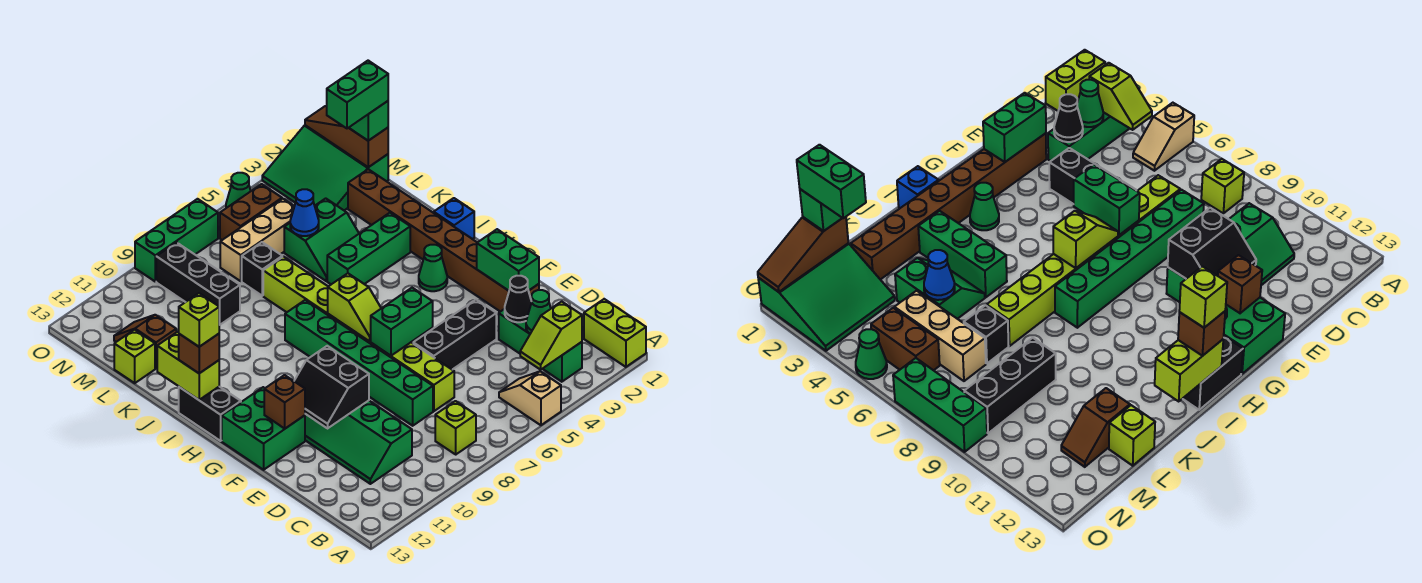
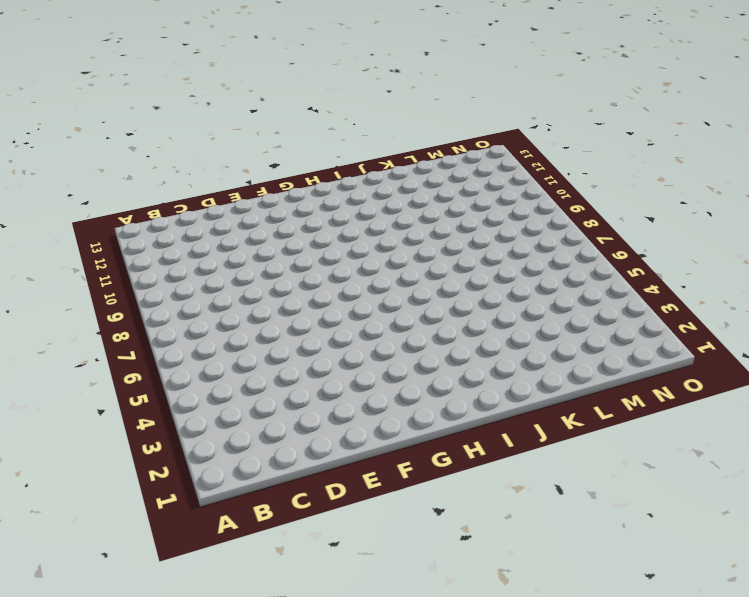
none -> lime brick A1:B1 level 1
none -> tan slope A5:B5 level 1 top A
none -> green brick B3:D3 level 1
none -> lime brick B8 level 1

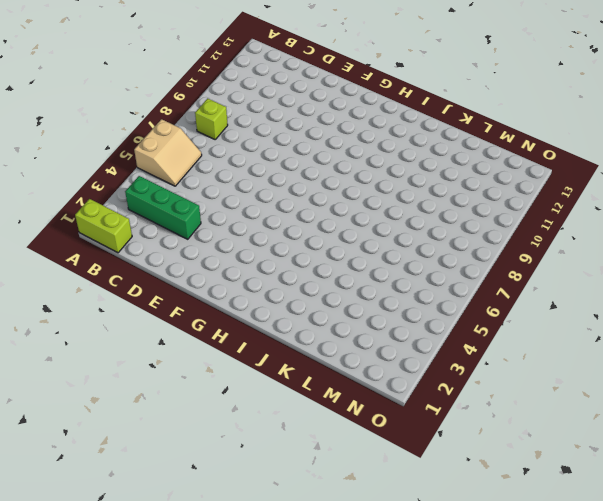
tan slope A5:B6 level 1 top A -> tan slope A5:B5 level 1 top A
none -> green slope C10:F11 level 1 top 10
none -> lime brick D7:K7 level 1
none -> green brick D8:I8 level 1
none -> brown brick E2:L2 level 1

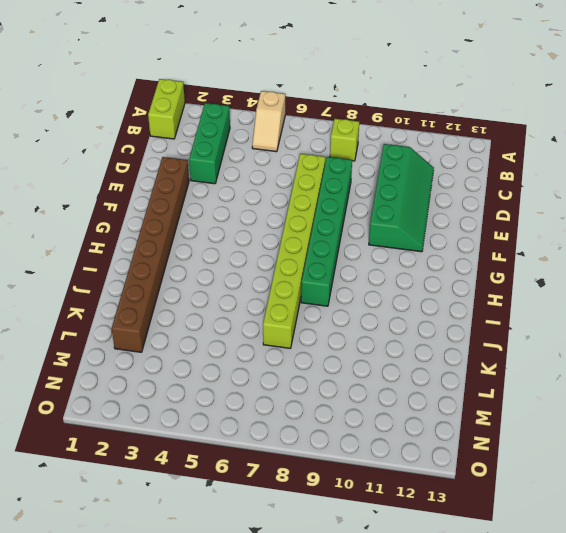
none -> black brick E4:E6 level 1
none -> green brick F12:G13 level 1
none -> green cone H3 level 1
none -> black brick H13:I13 level 1

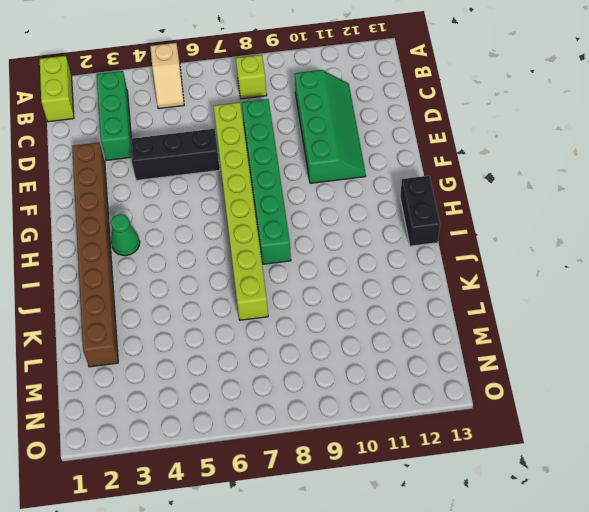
none -> green brick F12:G13 level 1
none -> blue brick I1 level 1
none -> green brick J3:J5 level 1
none -> green slope K4:L5 level 1 top L

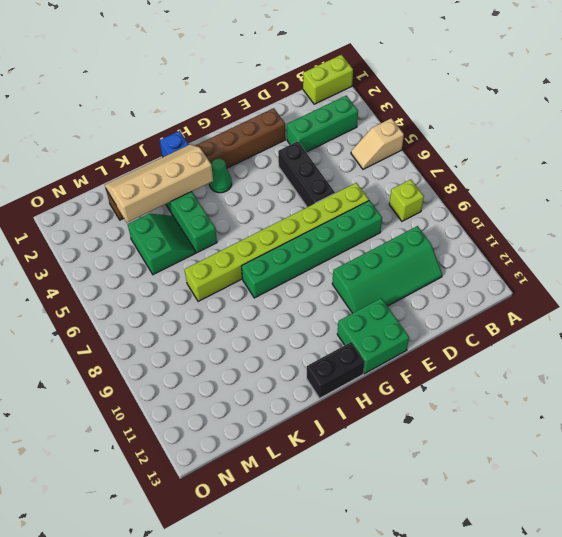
tan slope I2:L3 level 2 top 3 -> none
none -> black brick L7 level 1
none -> black brick L9:N9 level 1
none -> brown slope L12:M12 level 1 top L
none -> lime brick L13 level 1

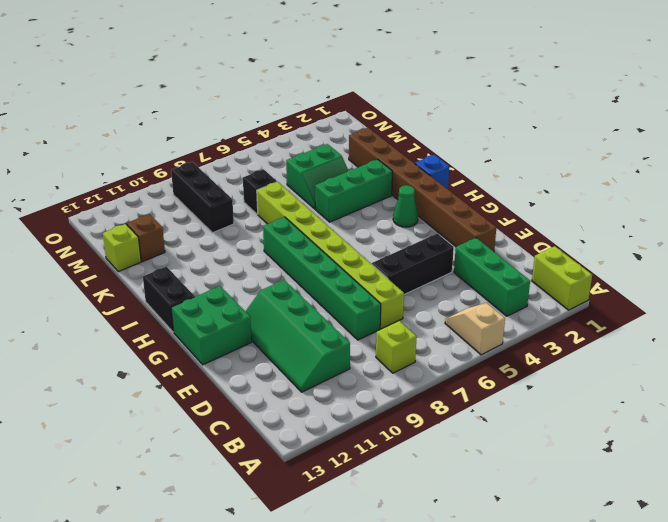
none -> green slope M1:O3 level 1 top 1
none -> tan brick M5:M7 level 1
none -> brown brick N5:N6 level 1
none -> green cone O5 level 1

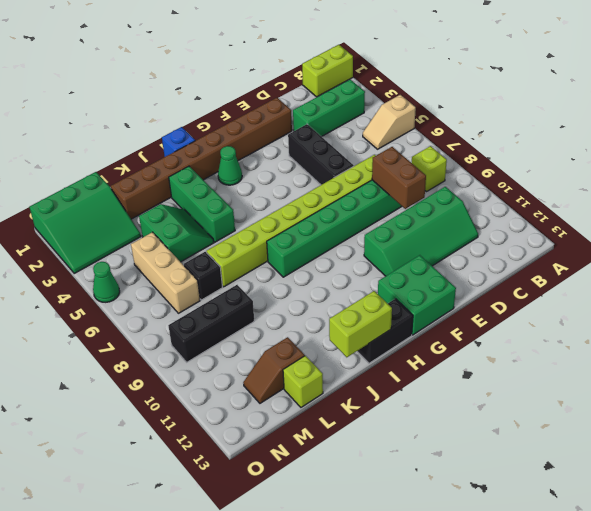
brown brick D8:D9 level 2 -> brown brick N5:N6 level 1
none -> green brick O7:O9 level 1
none -> lime slope B3:B4 level 2 top 3
none -> green cone C3 level 2
none -> black cone D3 level 2

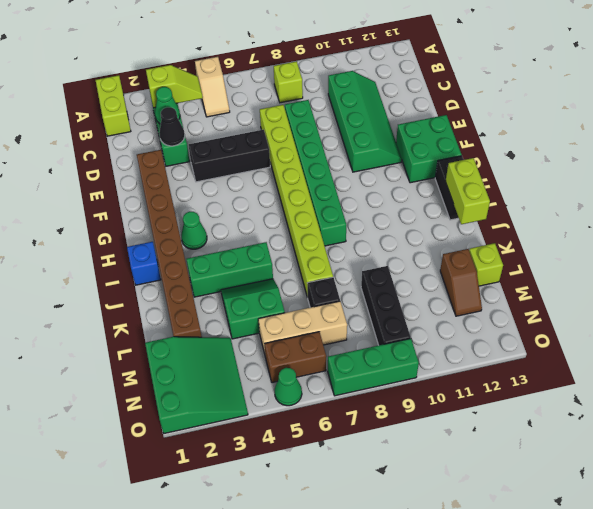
none -> green brick E2:F2 level 2
none -> black slope E10:F11 level 2 top 10
none -> green brick F6:F7 level 2
none -> brown brick F12 level 2

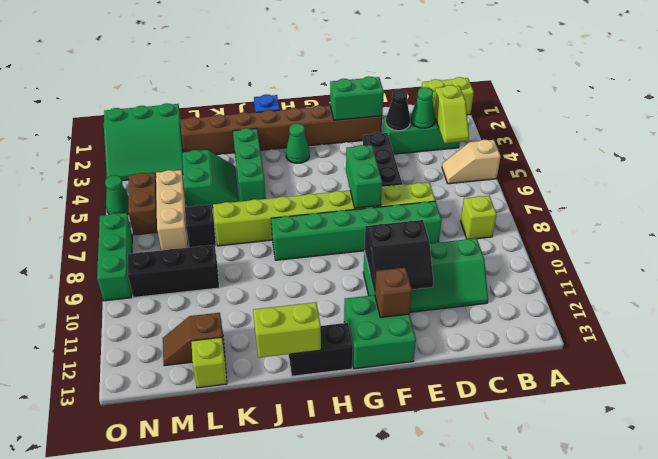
none -> lime slope G7:H7 level 2 top H
none -> blue cone L5 level 2
none -> brown slope M1:O1 level 2 top M
none -> brown brick I13 level 3

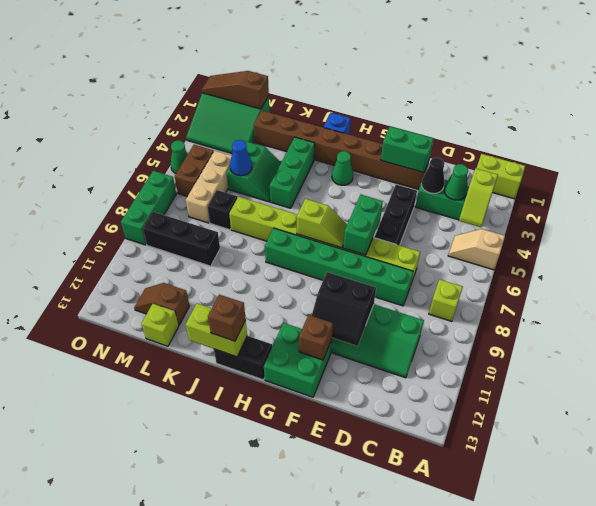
none -> green brick M1 level 3
none -> lime brick I13 level 4
none -> green brick M1:M2 level 4

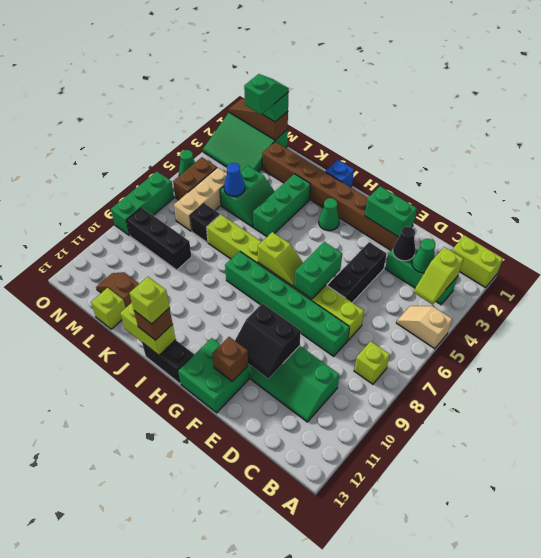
green slope M1:M2 level 4 top 2 -> green brick M1:M2 level 4

